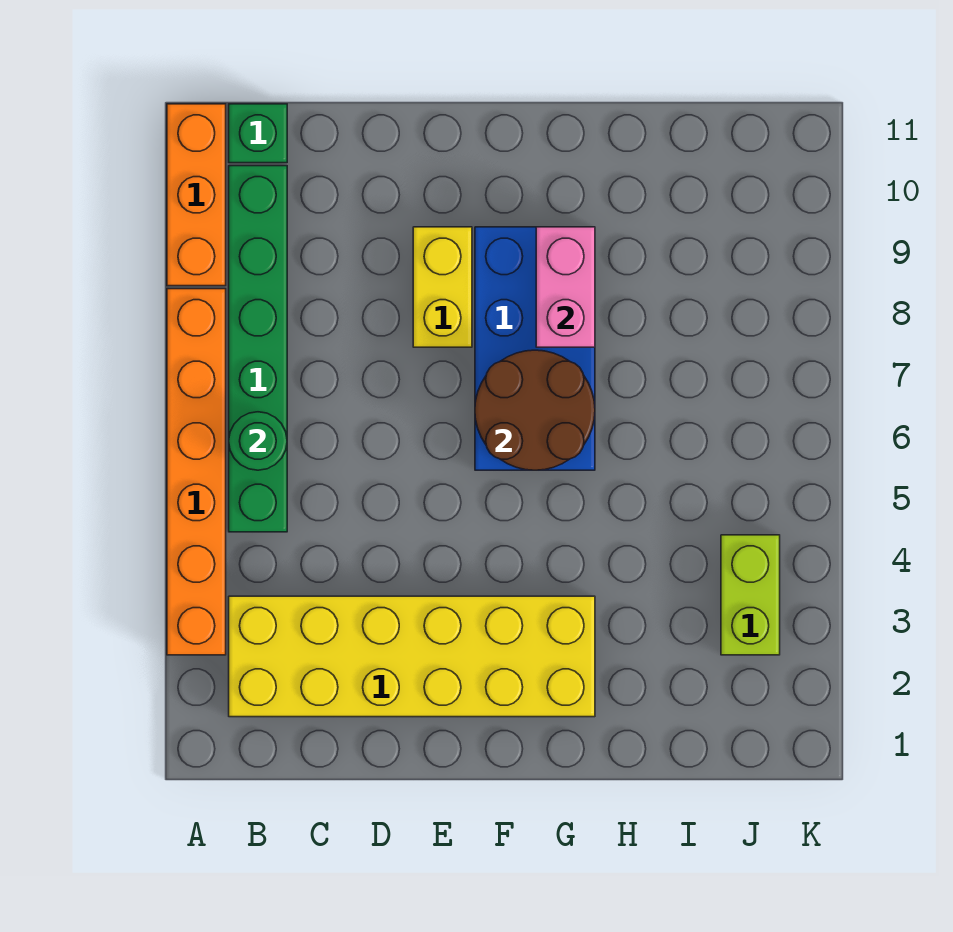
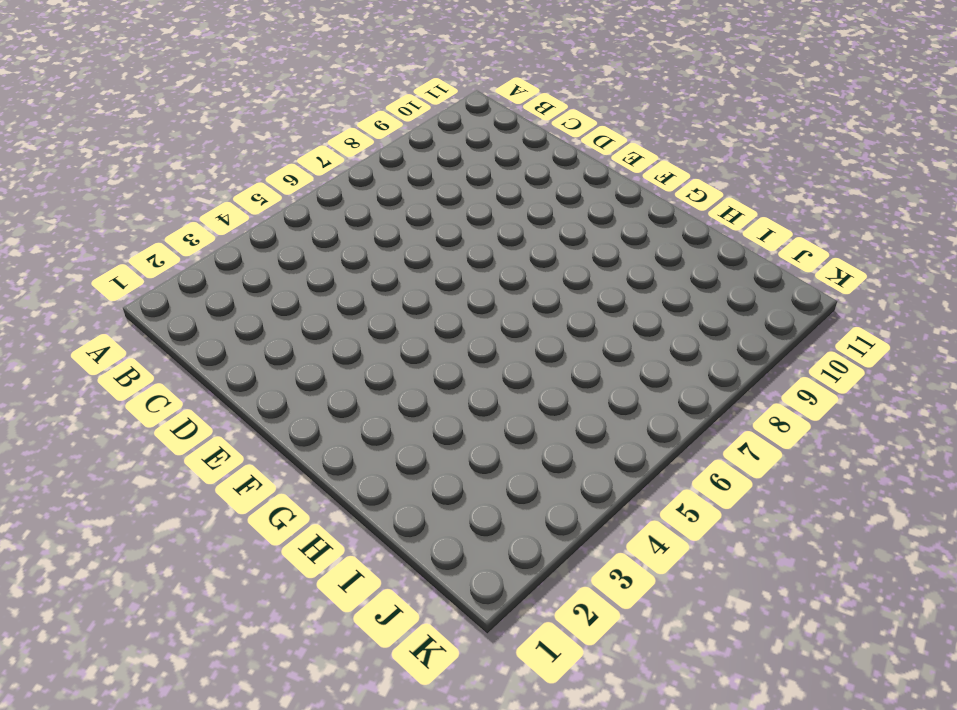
none -> orange brick A3:A8 level 1
none -> orange brick A9:A11 level 1

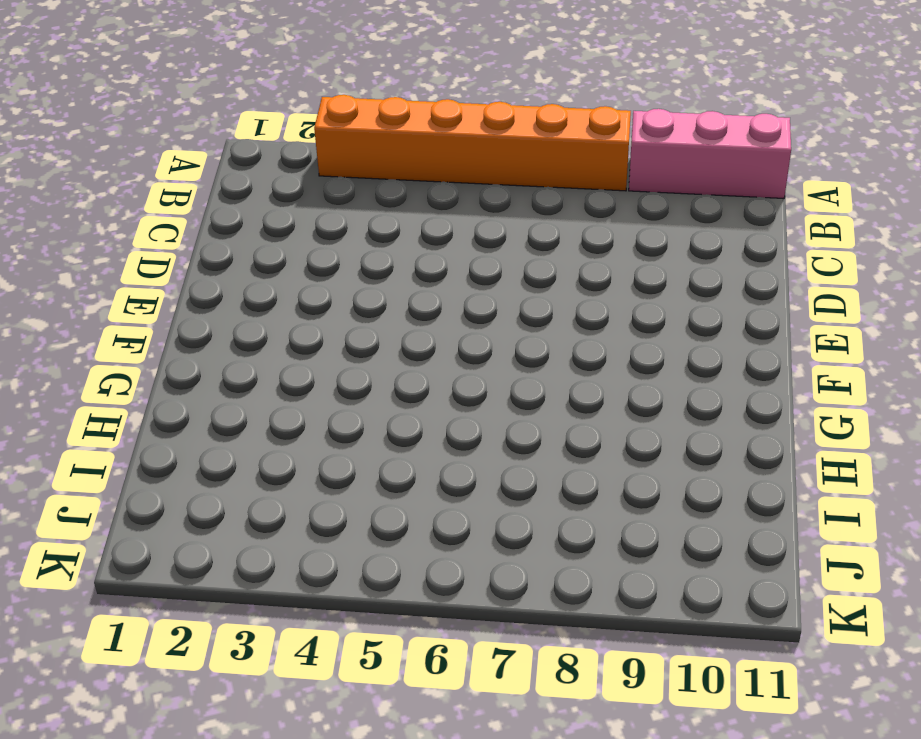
pink brick A9:A11 level 1 -> orange brick A9:A11 level 1
none -> yellow brick B2:G3 level 1
none -> green brick B5:B10 level 1

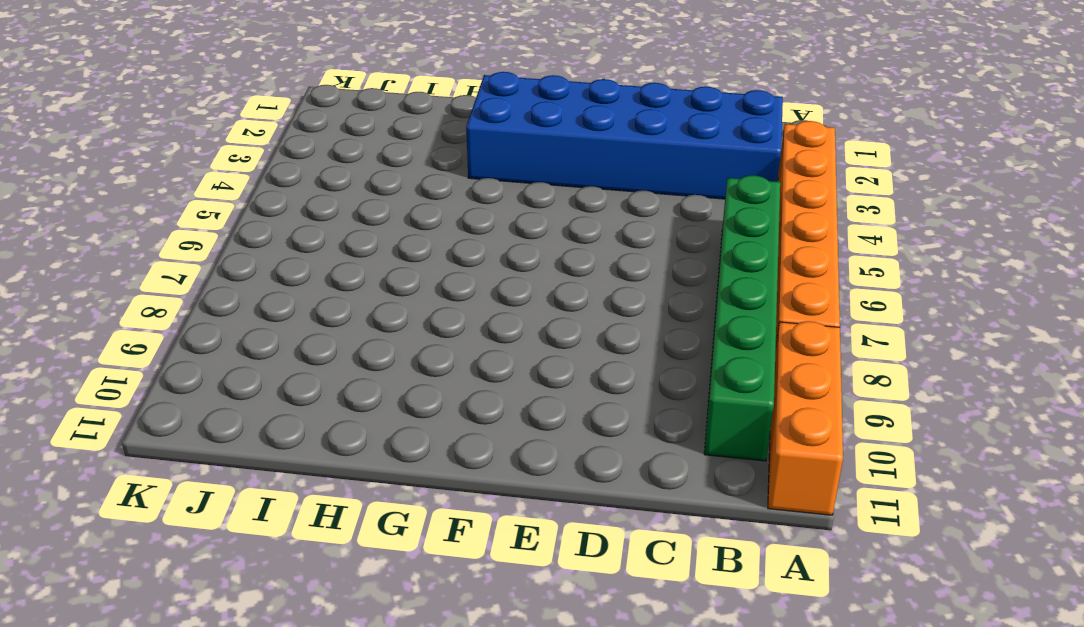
blue brick B2:G3 level 1 -> yellow brick B2:G3 level 1
none -> green brick B11 level 1
none -> yellow brick E8:E9 level 1

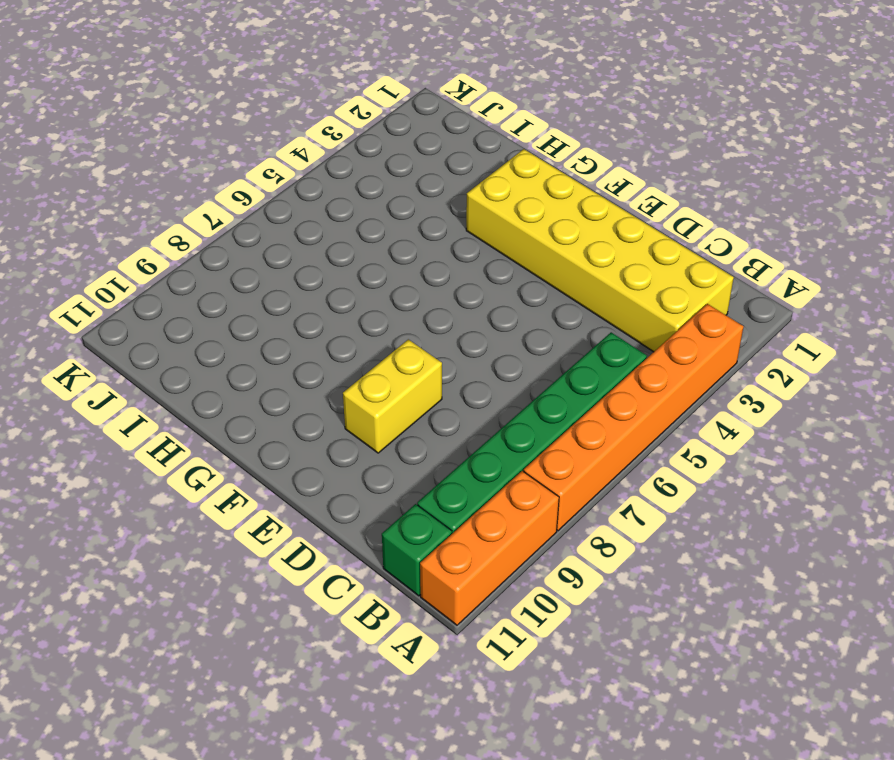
none -> blue brick F6:G9 level 1
none -> lime brick J3:J4 level 1

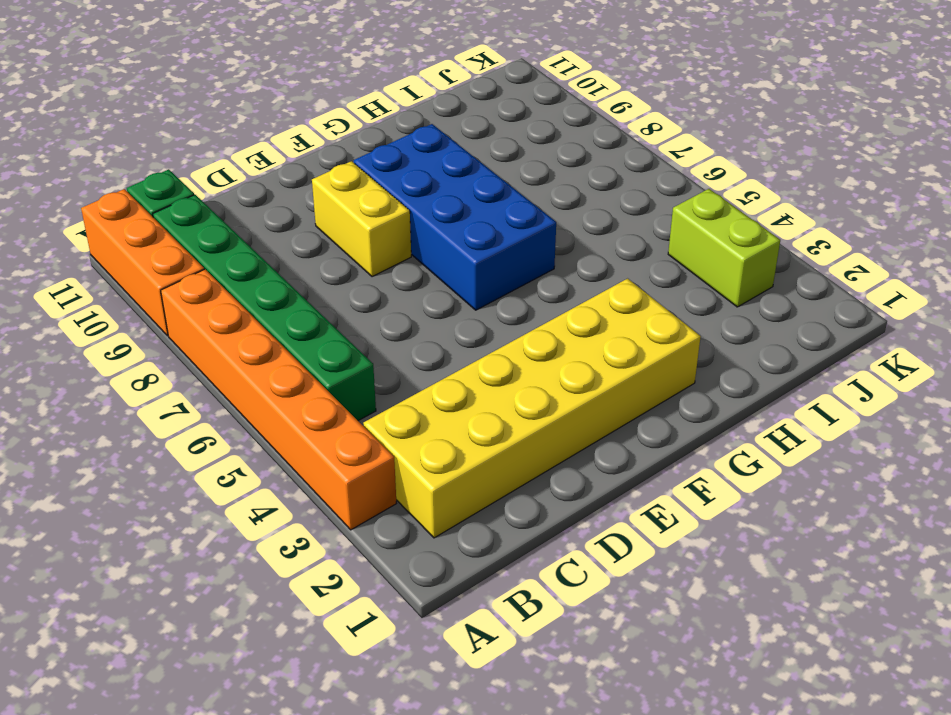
none -> green round brick B6 level 2
none -> brown round brick F6:G7 level 2

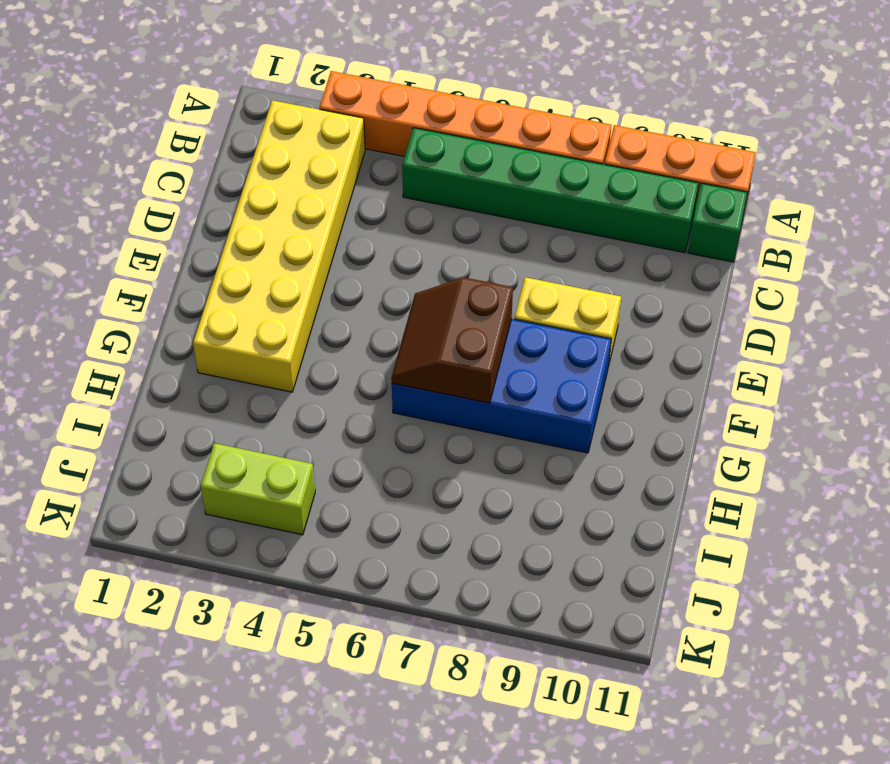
brown slope F6:G7 level 2 top 7 -> brown round brick F6:G7 level 2
none -> green round brick B6 level 2
none -> pink brick G8:G9 level 2

